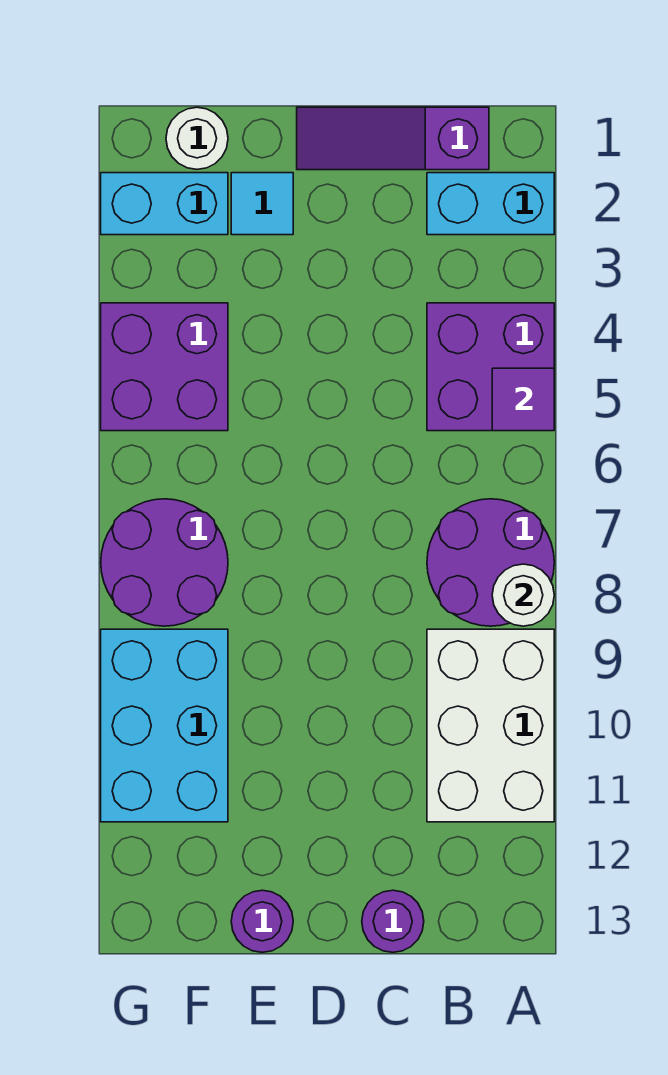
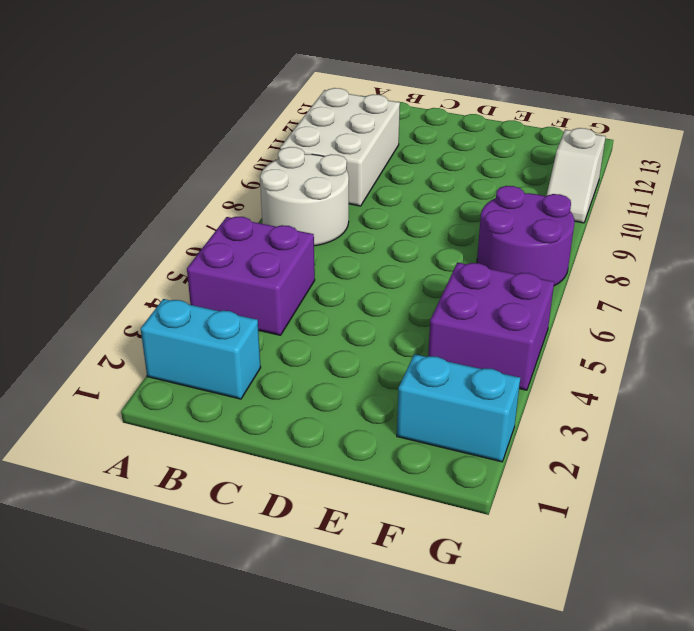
white round brick A7:B8 level 1 -> purple round brick A7:B8 level 1
white slope G10:G11 level 1 top 11 -> cyan brick F9:G11 level 1
none -> purple slope B1:D1 level 1 top B
none -> purple round brick C13 level 1
none -> cyan tile E2 level 1

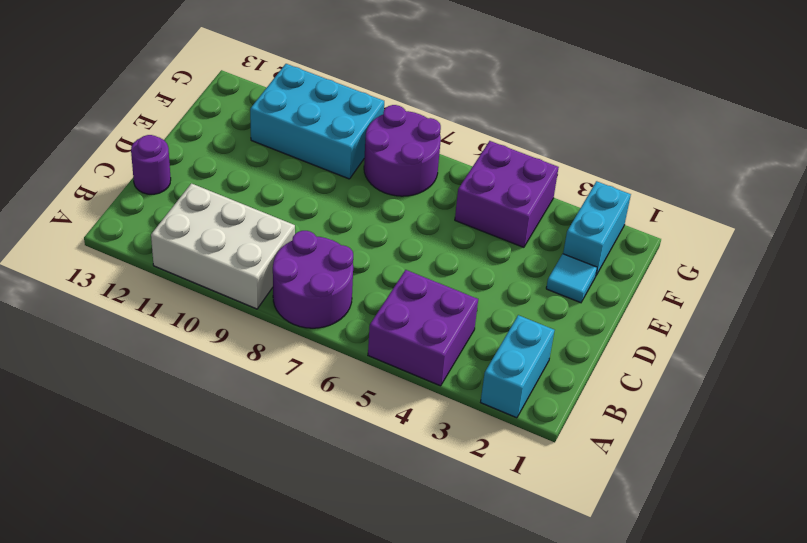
none -> purple slope B1:D1 level 1 top B
none -> purple round brick E13 level 1
none -> white round brick F1 level 1

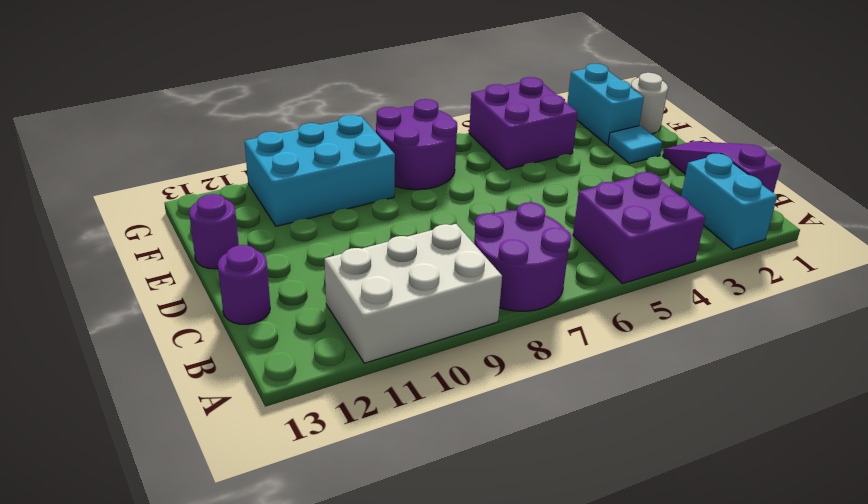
none -> purple tile A5 level 2
none -> white round brick A8 level 2

